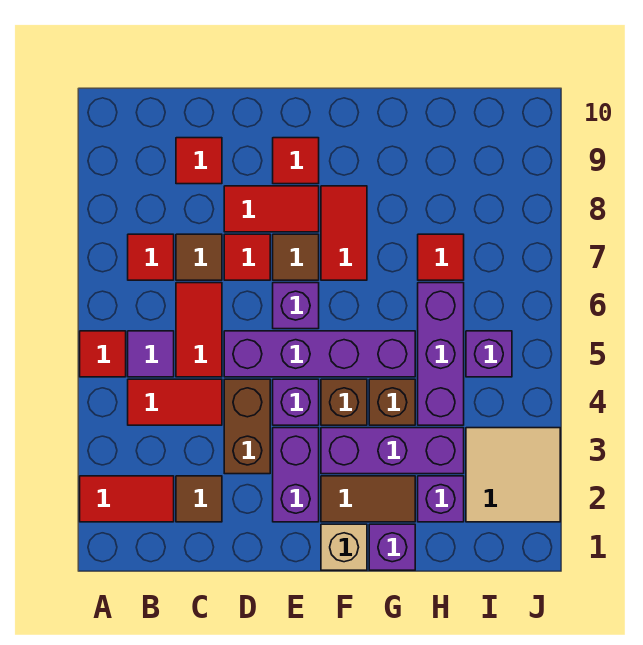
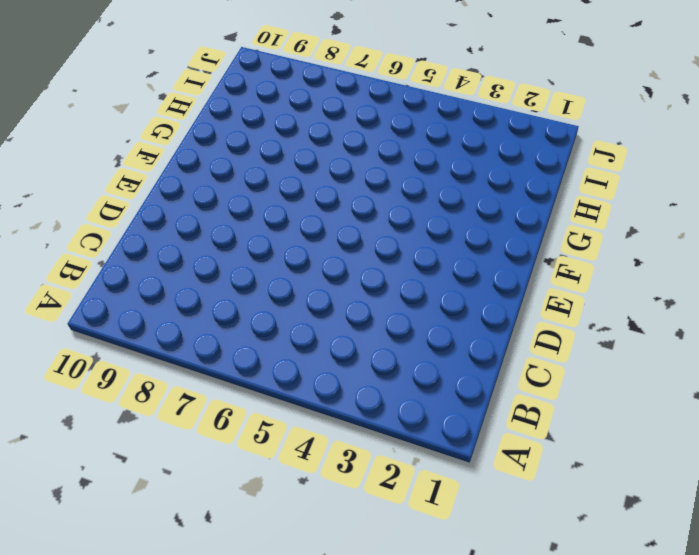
none -> red tile A2:B2 level 1
none -> red tile A5 level 1
none -> red tile B4:C4 level 1
none -> purple tile B5 level 1

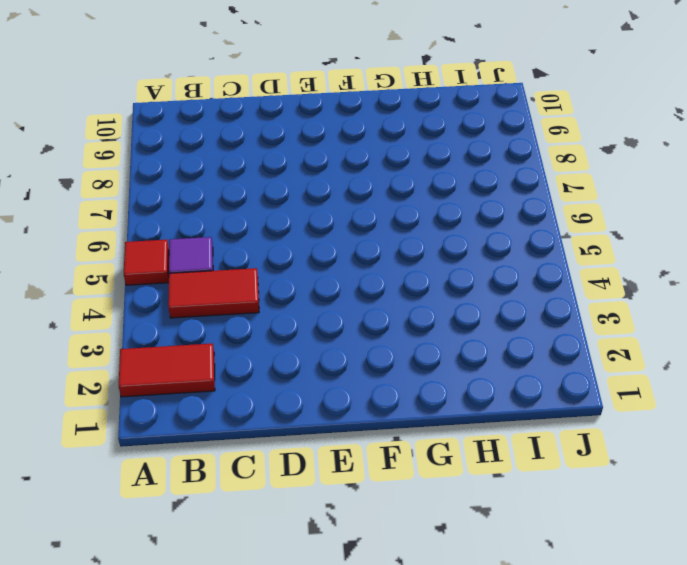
none -> red tile B7 level 1
none -> brown tile C2 level 1
none -> red tile C5:C6 level 1
none -> brown tile C7 level 1

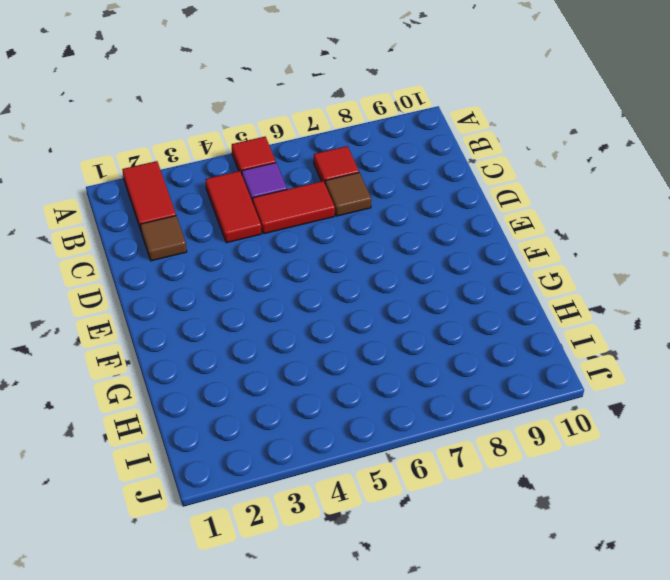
none -> red tile C9 level 1
none -> brown brick D3:D4 level 1
none -> purple brick D5:G5 level 1
none -> red tile D7 level 1

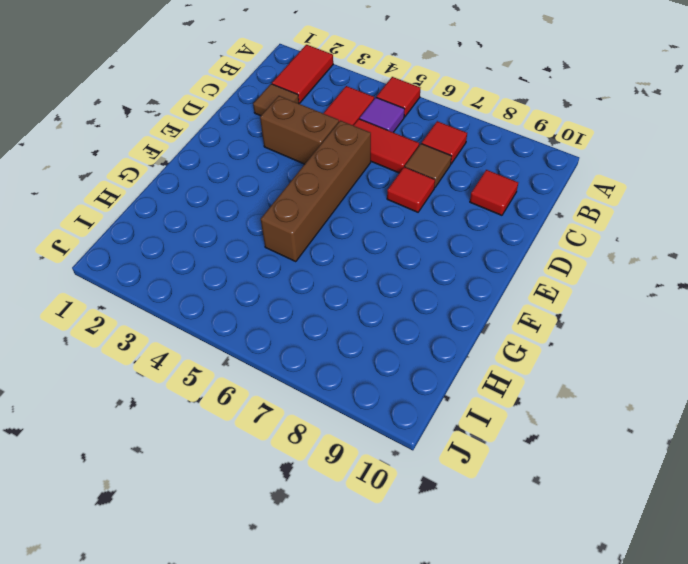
brown brick D5:G5 level 1 -> purple brick D5:G5 level 1
none -> red tile D8:E8 level 1
none -> purple brick E2:E3 level 1
none -> purple brick E4 level 1
none -> purple brick E6 level 1

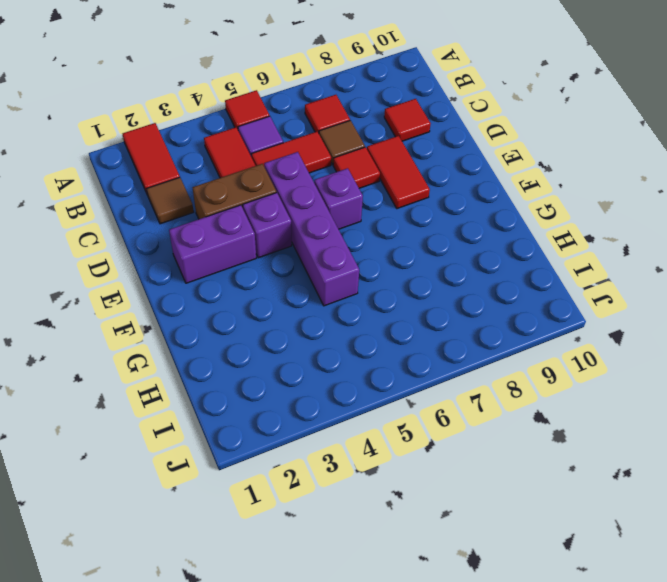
none -> brown tile E7 level 1
none -> red tile E9 level 1
none -> tan brick F1 level 1
none -> brown tile F2:G2 level 1

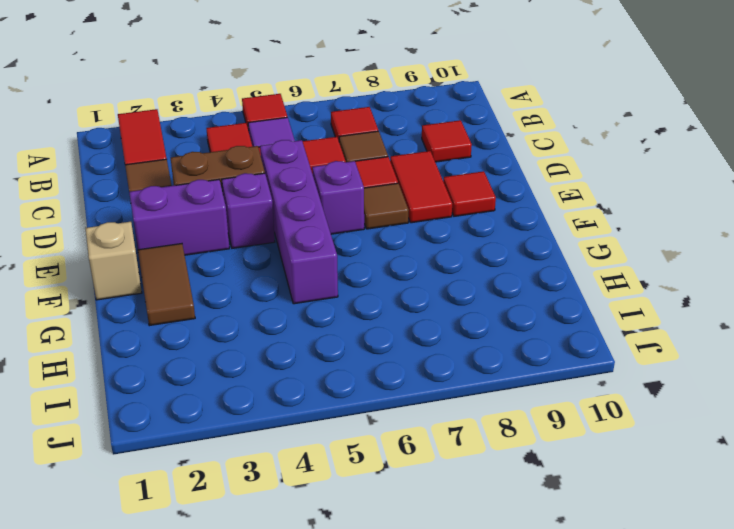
none -> purple brick F3:H3 level 1
none -> brown brick F4 level 1
none -> red tile F7:F8 level 1
none -> purple brick G1 level 1

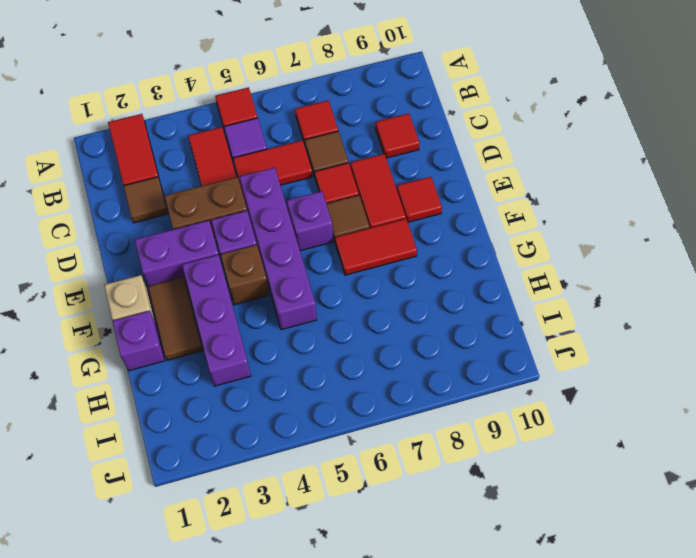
none -> brown brick G4 level 1
none -> purple brick H2 level 1
none -> purple brick H4:H6 level 1
none -> red tile H7 level 1

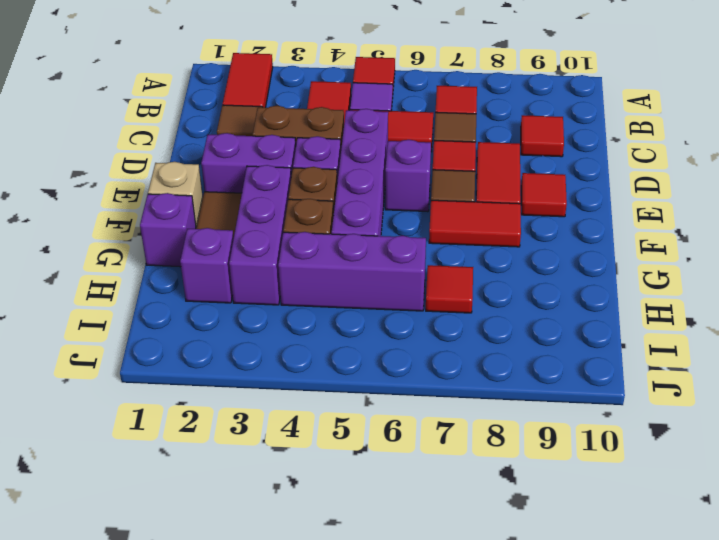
none -> tan tile I2:J3 level 1
none -> purple brick I5 level 1

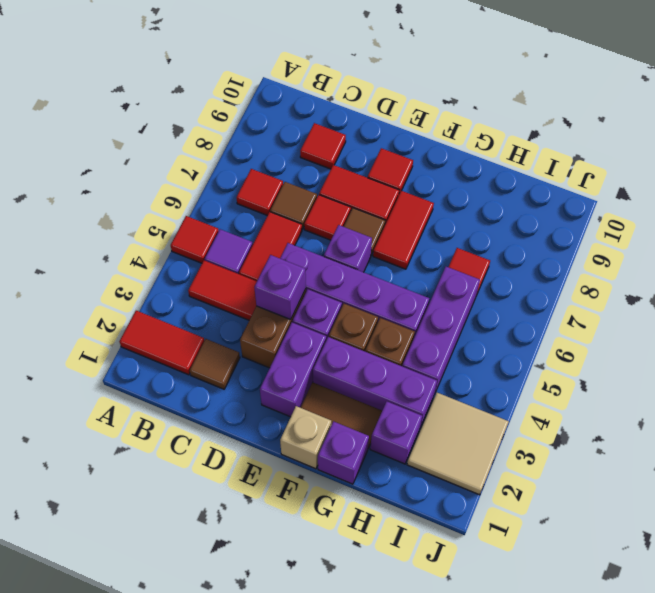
purple brick D4 level 2 -> purple brick I5 level 1

